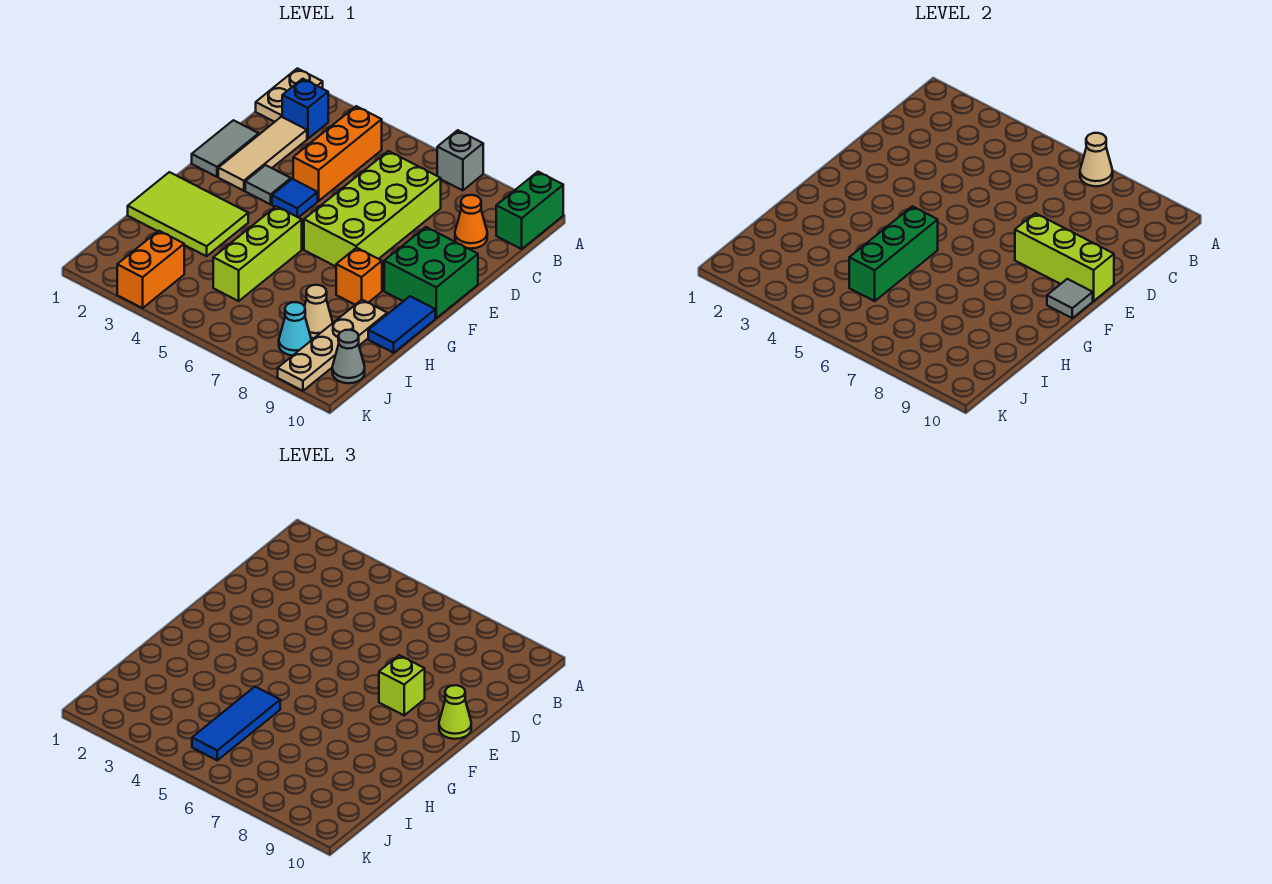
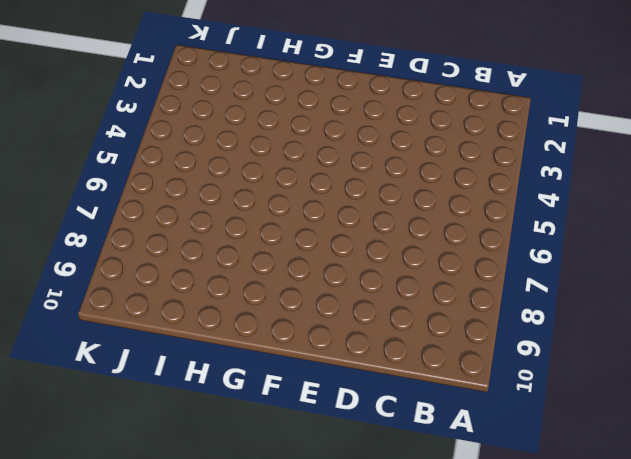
none -> tan plate A1:B1 level 1
none -> grey brick A7 level 1
none -> green brick A10:B10 level 1

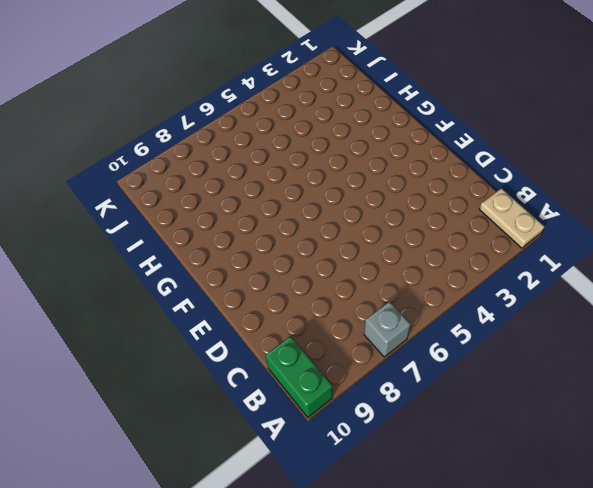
none -> blue brick B2 level 1
none -> orange brick B4:D4 level 1
none -> tan tile C2:E2 level 1

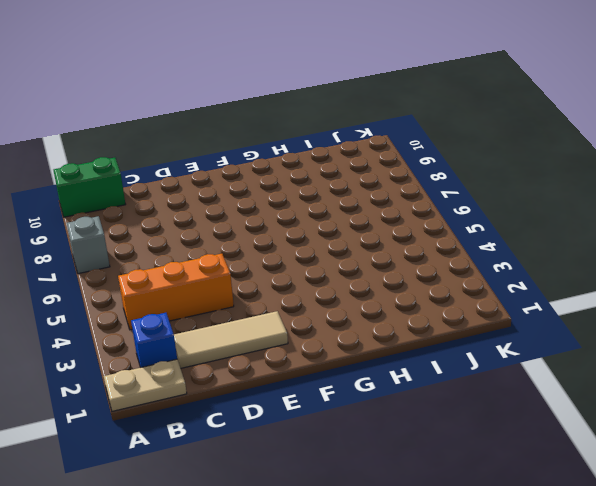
none -> lime brick C6:F7 level 1
none -> orange cone C9 level 1
none -> grey tile D1:E1 level 1

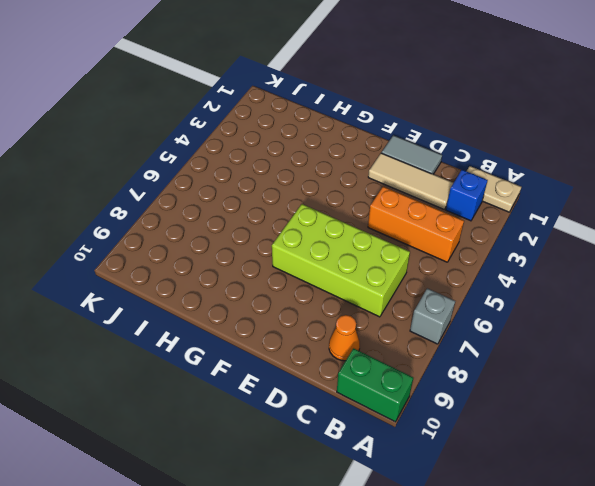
none -> grey tile E3 level 1
none -> blue tile E4 level 1
none -> green brick E9:F10 level 1

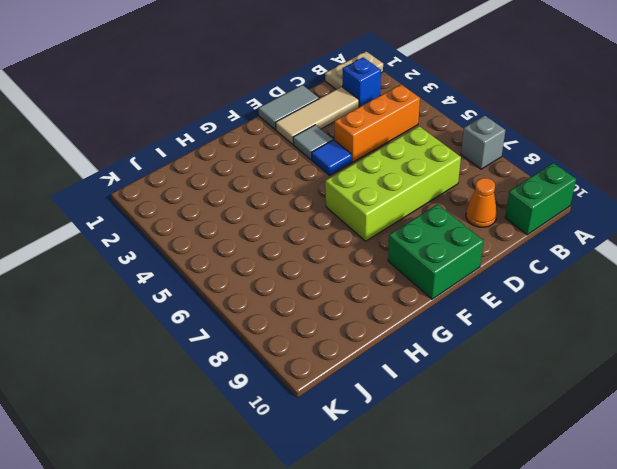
none -> lime tile G1:H3 level 1
none -> lime brick G5:I5 level 1
none -> orange brick G8 level 1

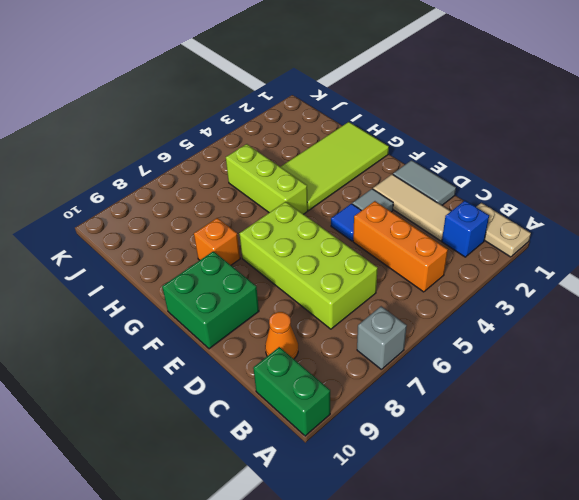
lime tile G1:H4 level 1 -> lime tile G1:H3 level 1
none -> blue tile G10:H10 level 1
none -> tan plate H9:K9 level 1
none -> tan cone I8 level 1

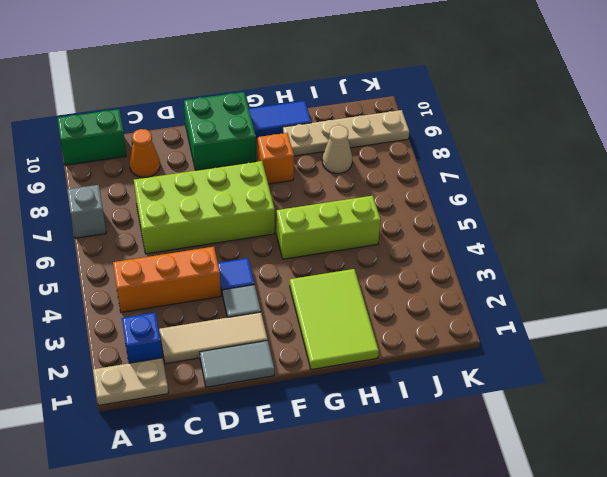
none -> orange brick J3:K3 level 1
none -> cyan cone J8 level 1
none -> grey cone J10 level 1

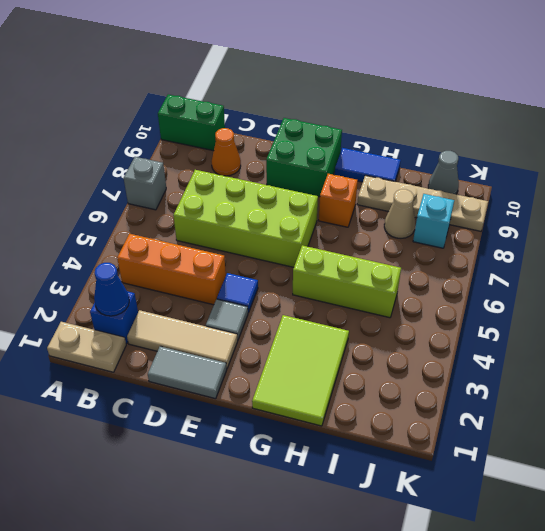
blue cone B2 level 2 -> none
cyan brick J8 level 1 -> cyan cone J8 level 1
none -> orange brick J3:K3 level 1
none -> tan cone A7 level 2
none -> lime brick E8:E10 level 2

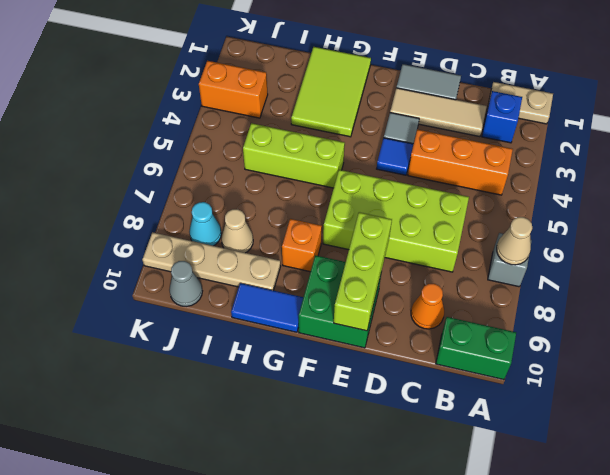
none -> grey tile F10 level 2
none -> green brick G5:I5 level 2
none -> lime brick E8 level 3

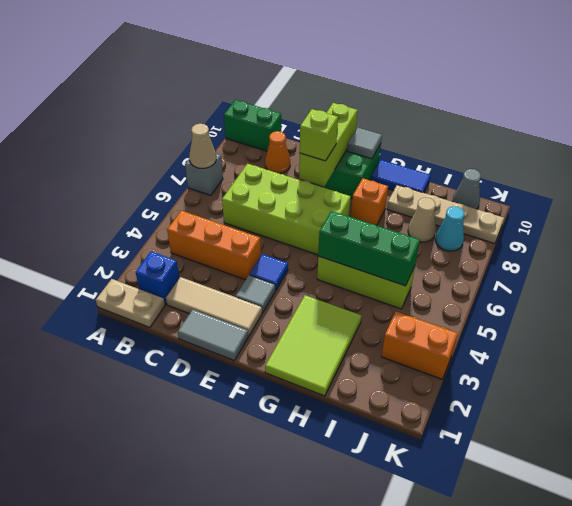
none -> lime cone E10 level 3
none -> blue tile H5:J5 level 3

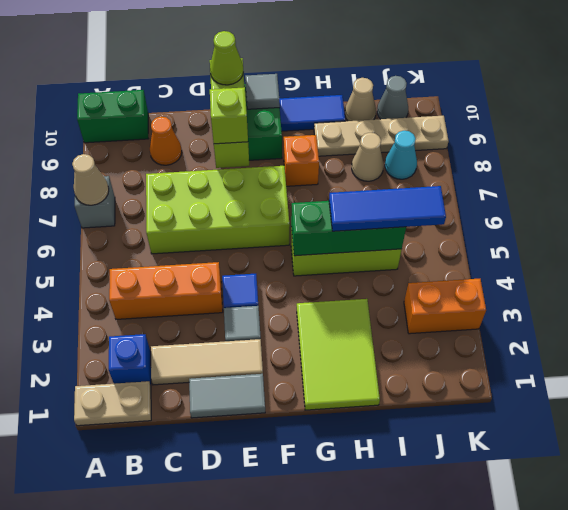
tan cone I10 level 1 -> none

